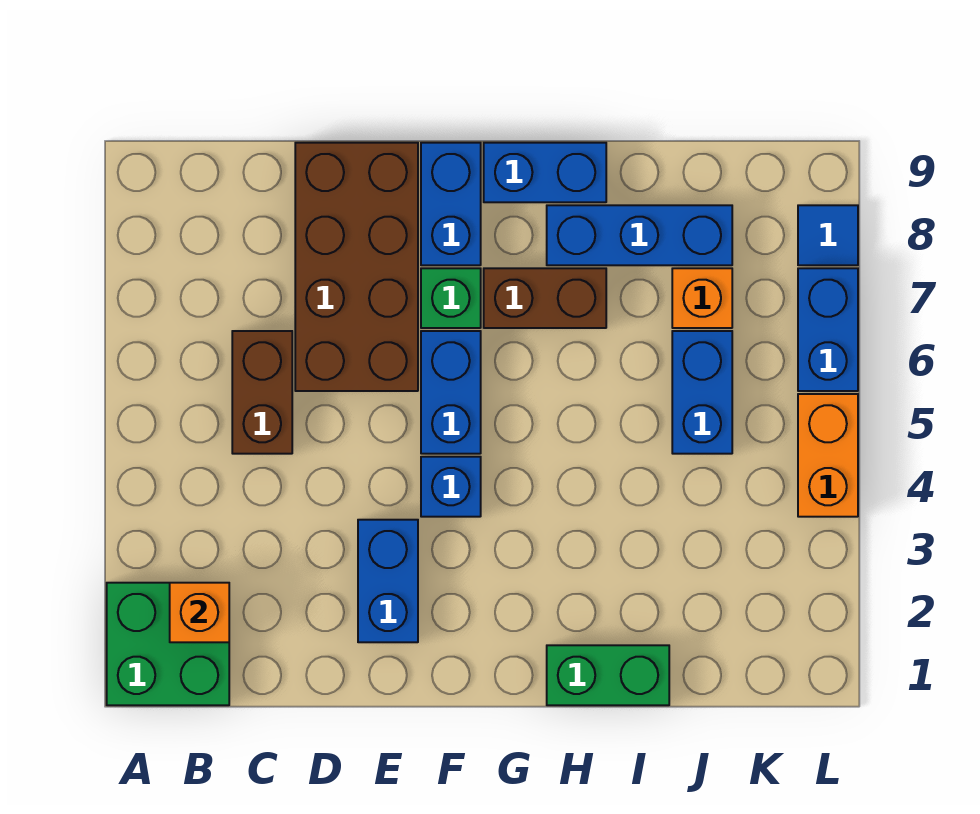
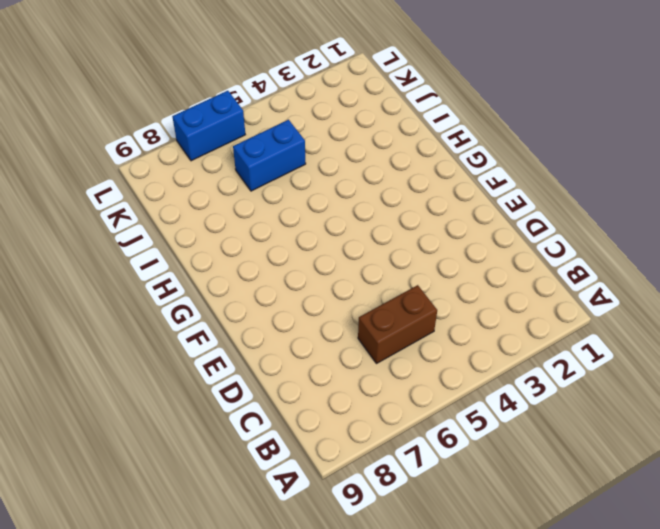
none -> green brick A1:B2 level 1
none -> brown brick D6:E9 level 1
none -> blue brick E2:E3 level 1

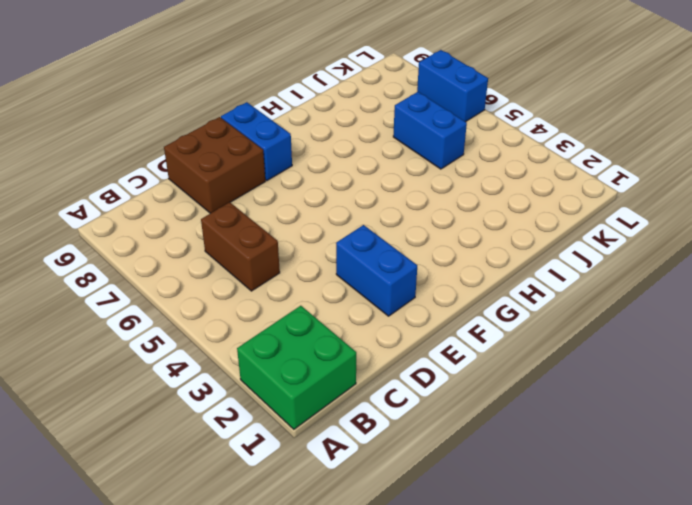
brown brick D8:E9 level 1 -> brown brick D6:E9 level 1
none -> blue brick F4 level 1
none -> blue brick F5:F6 level 1
none -> green brick F7 level 1

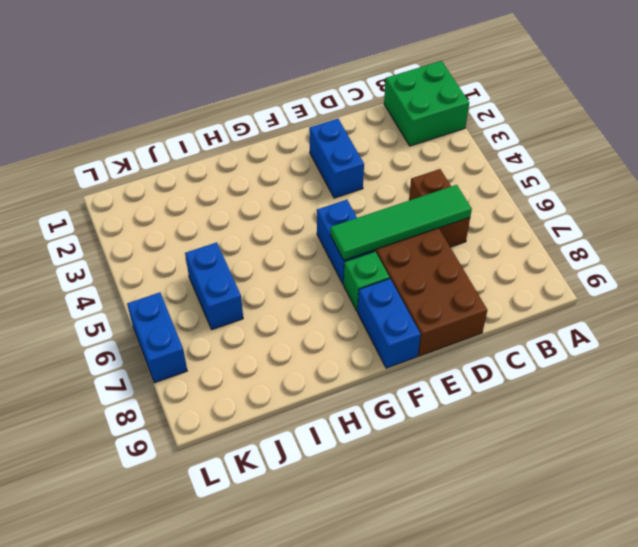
green tile C6:F6 level 2 -> none
none -> blue brick F4 level 1
none -> brown brick G7:H7 level 1
none -> blue brick G9:H9 level 1

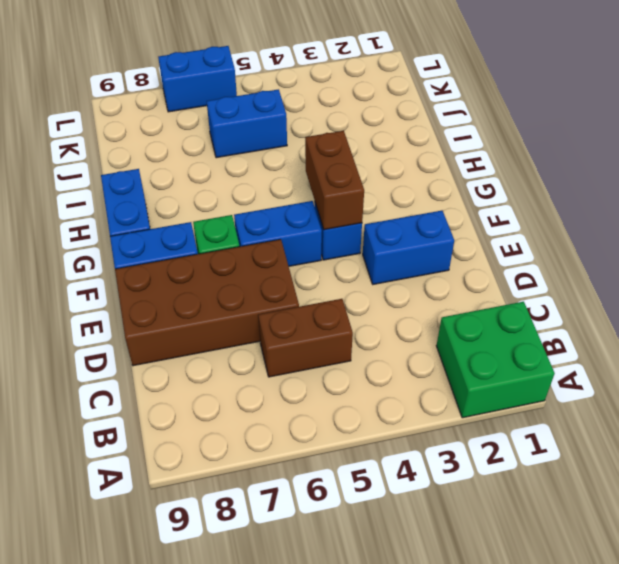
brown brick F4:G4 level 2 -> brown brick G7:H7 level 1
none -> green brick H1:I1 level 1
none -> blue brick H8:J8 level 1
none -> orange brick J7 level 1

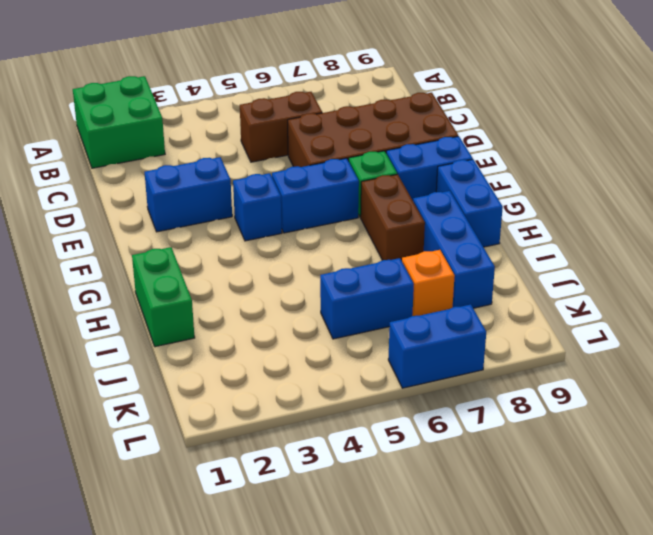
none -> orange brick L4:L5 level 1
none -> blue tile L8 level 1
none -> orange brick B2 level 2

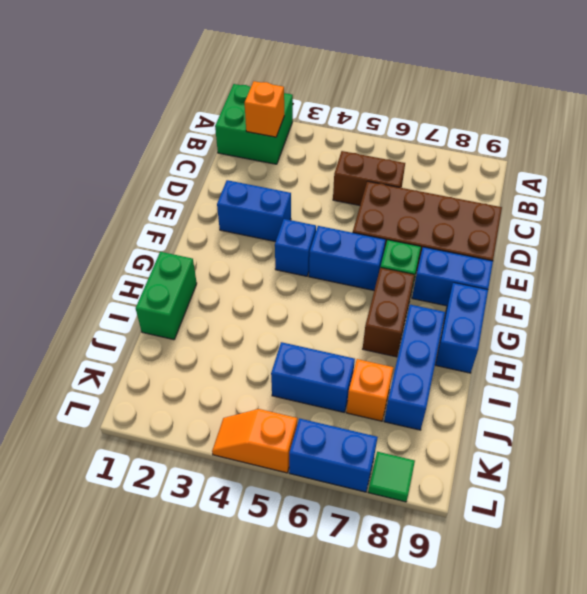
orange slope L4:L5 level 1 top 5 -> orange brick L4:L5 level 1
green tile L8 level 1 -> blue tile L8 level 1

